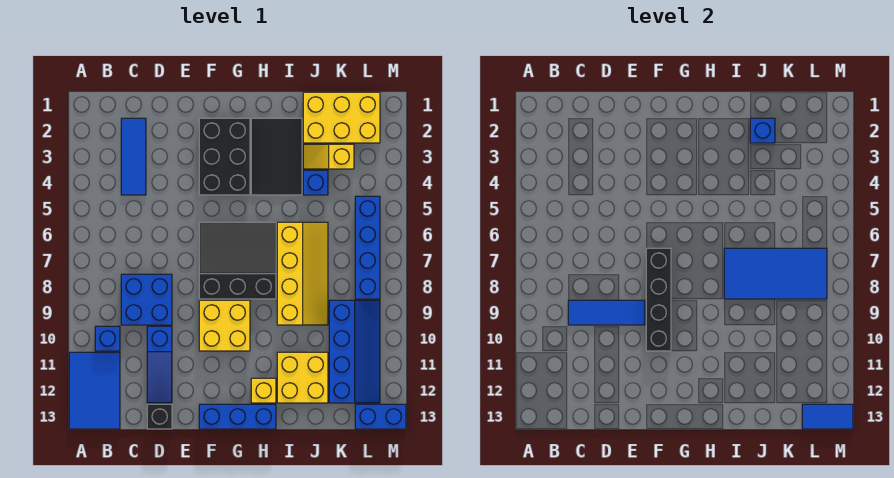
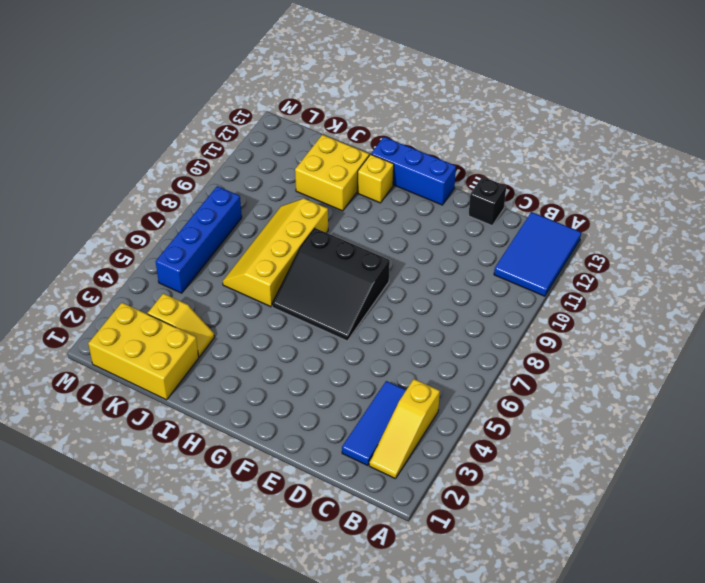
yellow slope B2:B4 level 1 top 4 -> none
none -> blue brick B10 level 1
none -> blue brick C8:D9 level 1
none -> blue slope D10:D12 level 1 top 10

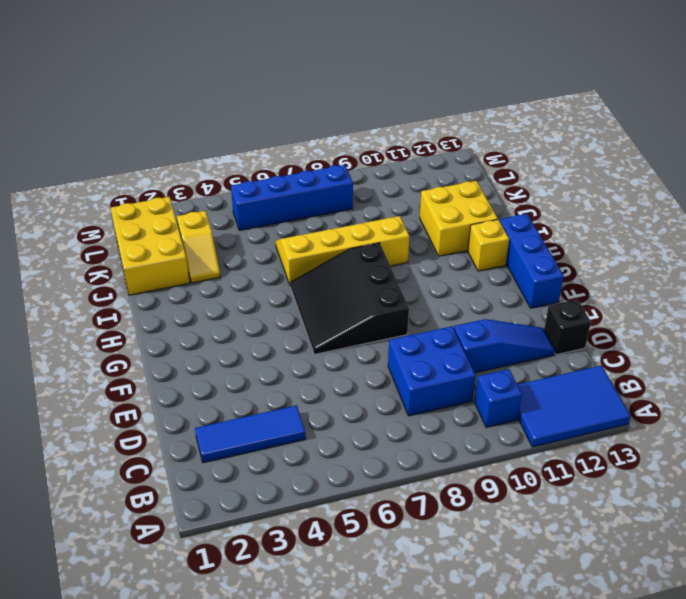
none -> black brick F2:G4 level 1
none -> yellow brick F9:G10 level 1
none -> black tile H2:I4 level 1

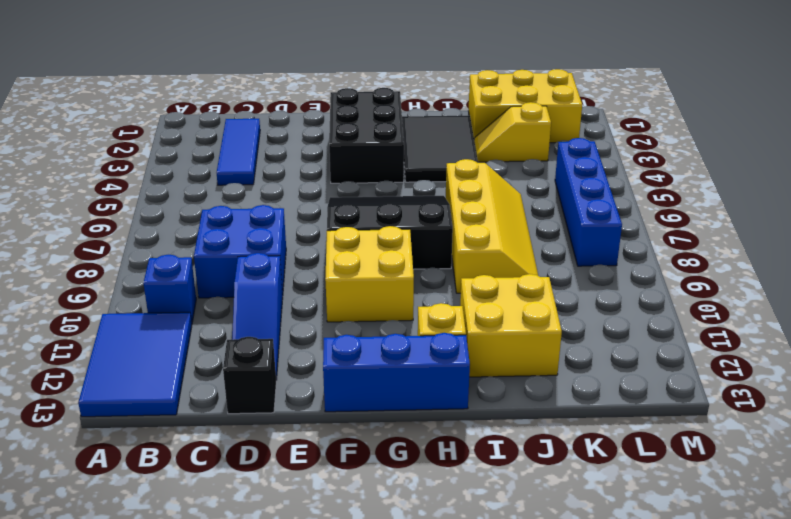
none -> blue brick J4 level 1
none -> blue slope K9:L12 level 1 top K
none -> blue brick L13:M13 level 1

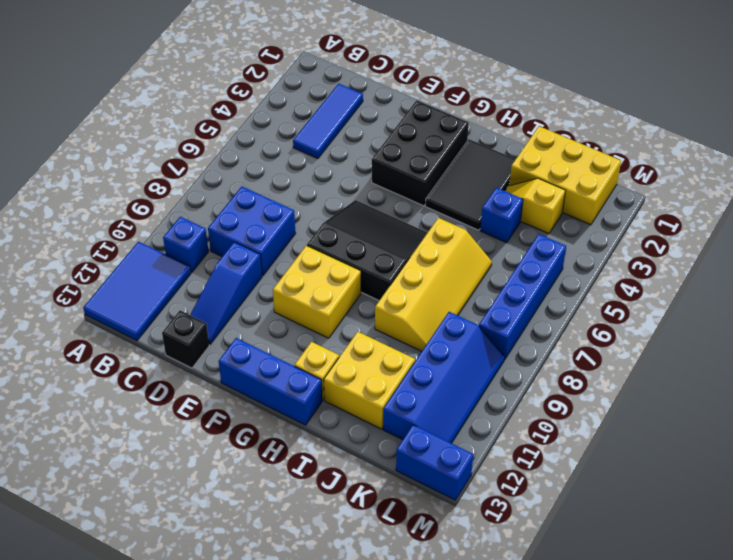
none -> blue tile C9:E9 level 2
none -> black brick F7:F10 level 2
none -> blue tile I7:L8 level 2

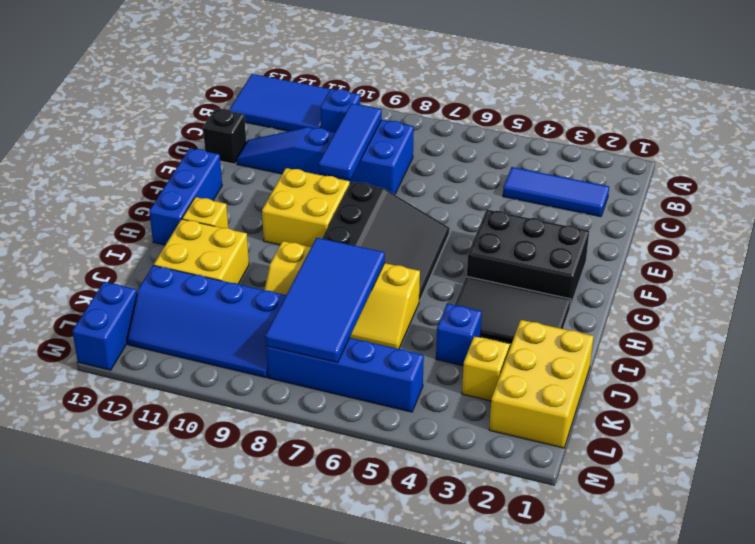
none -> black brick F7:F10 level 2
none -> blue brick J2 level 2
none -> blue tile L13:M13 level 2

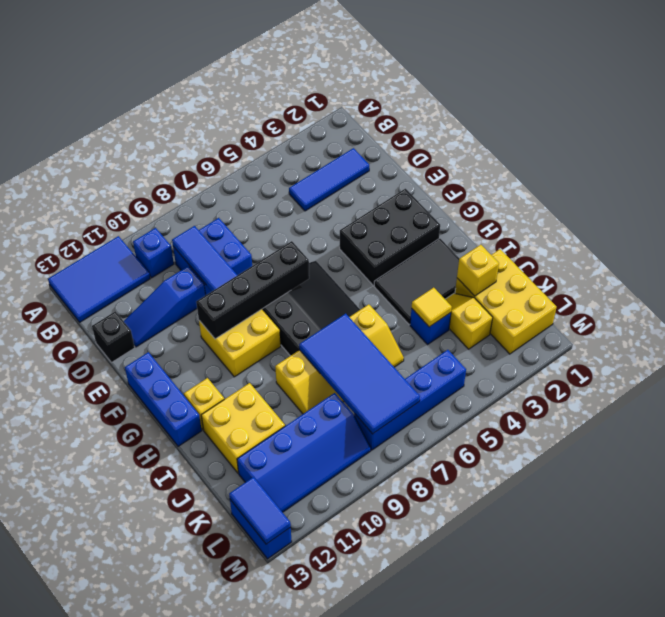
yellow brick J2 level 2 -> blue brick J2 level 2
yellow tile J4 level 2 -> none

